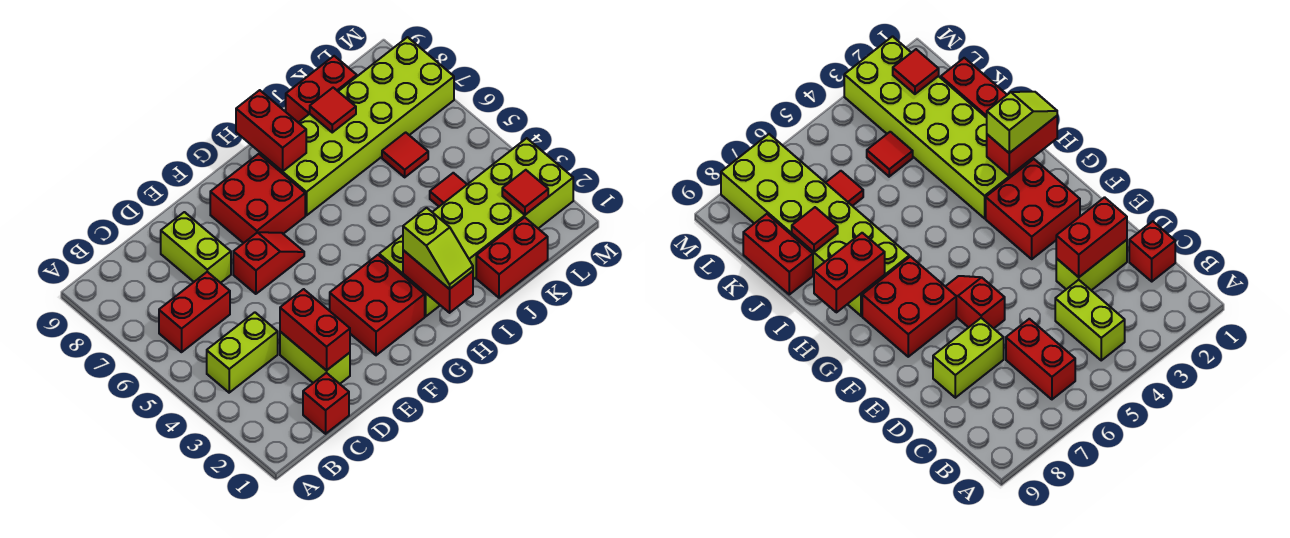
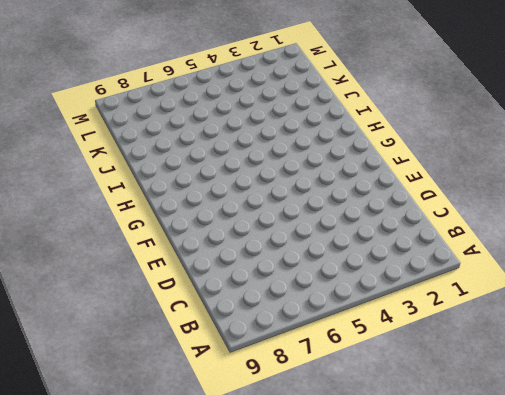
none -> lime brick B4:C4 level 1
none -> red brick B6:C6 level 1
none -> red brick C1 level 1

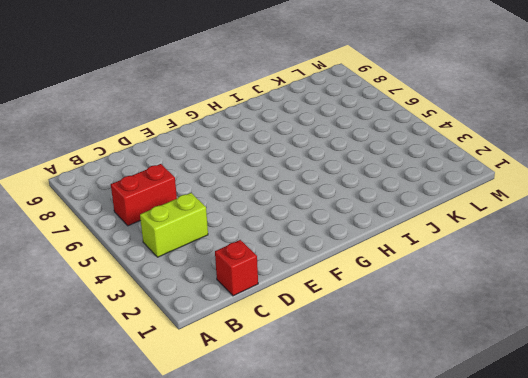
none -> lime brick D2:D3 level 1
none -> lime brick D7:D8 level 1
none -> red slope E6:F6 level 1 top E

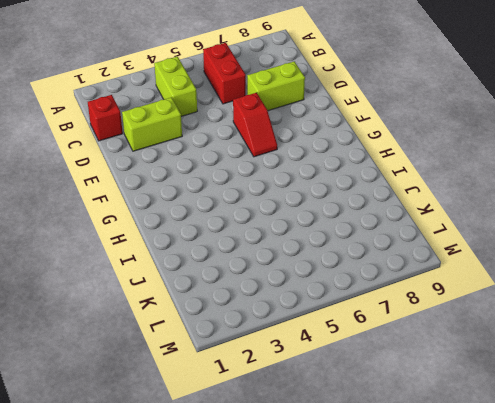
none -> red brick F2:G3 level 1
none -> red brick F7:G8 level 1
none -> lime brick H2:M3 level 1

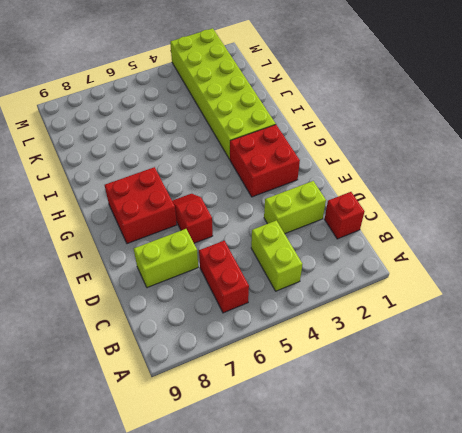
none -> lime brick H7:M8 level 1
none -> red brick J1:K1 level 1
none -> red brick J9:K9 level 1

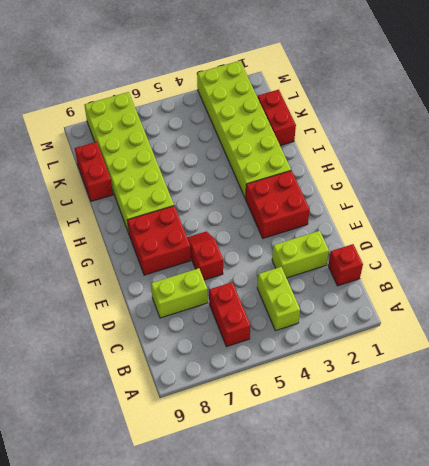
none -> red tile K4 level 1
none -> red tile K6 level 1
none -> red brick D2:D3 level 2

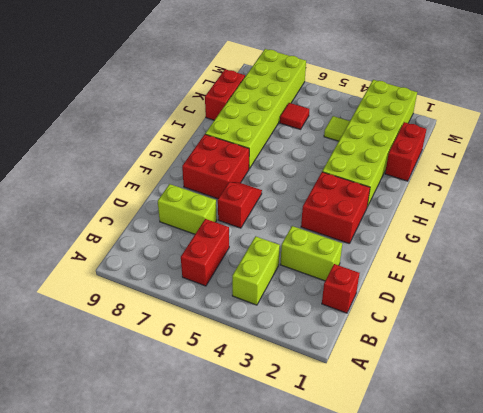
lime tile K4 level 1 -> red tile K4 level 1
none -> red brick D2:D3 level 2
none -> red brick H1:H2 level 2
none -> red brick H8:H9 level 2

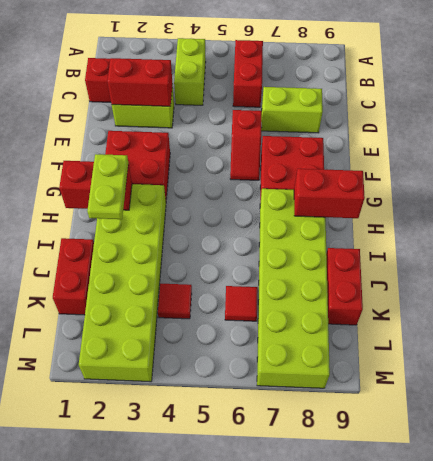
lime plate H2:I2 level 3 -> lime slope H1:H2 level 3 top 2
none -> red tile J8 level 2
none -> red tile L2 level 2

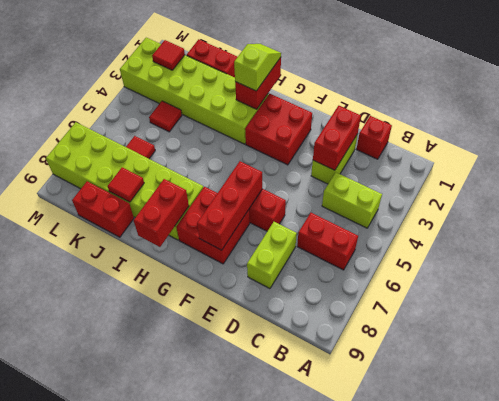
red brick F6:F8 level 2 -> none

